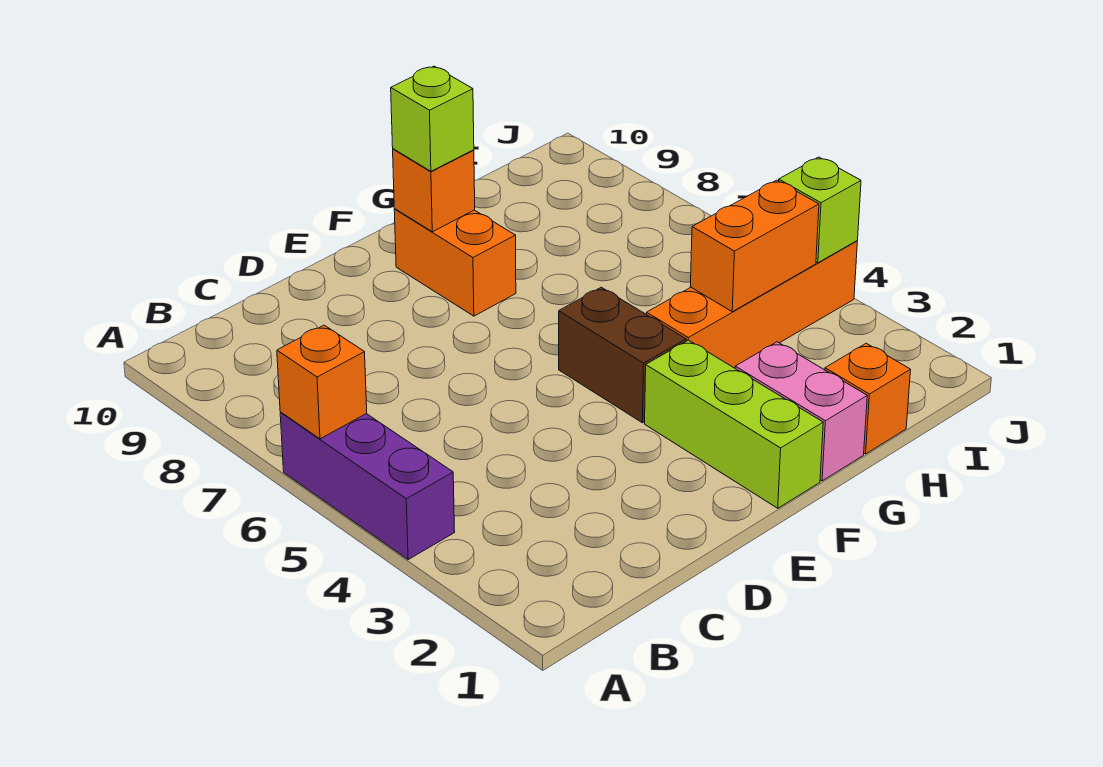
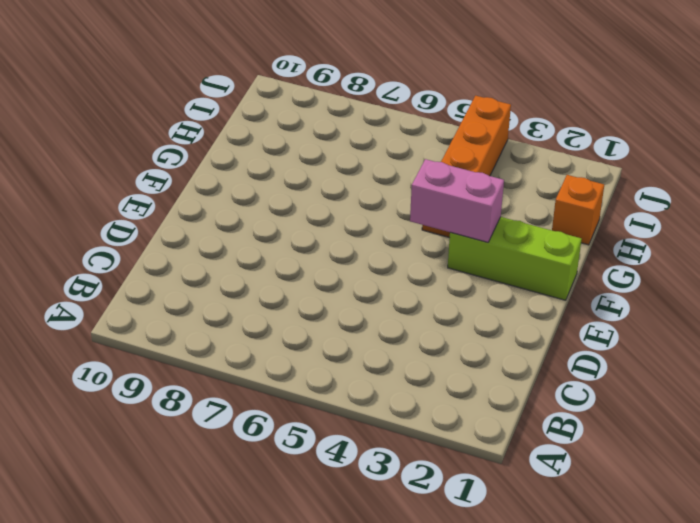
pink brick F3:F4 level 2 -> pink brick G1:G2 level 1
none -> purple brick A4:A6 level 1
none -> brown brick F4:F5 level 1
none -> orange brick F8:F9 level 1

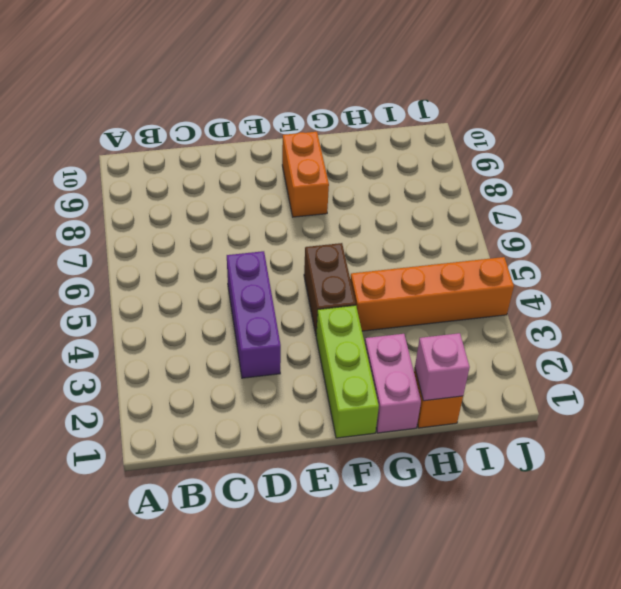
purple brick D3:D5 level 1 -> purple brick A4:A6 level 1
pink brick H1 level 2 -> none
none -> orange brick A6 level 2
none -> orange brick F9 level 2
none -> orange brick H4:I4 level 2

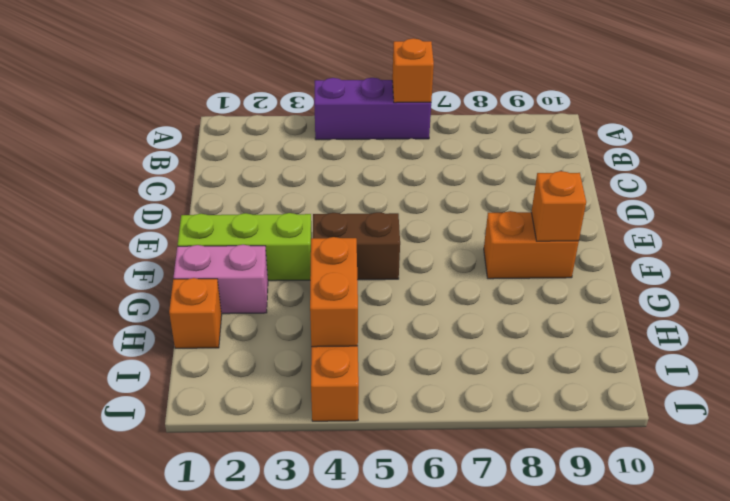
none -> lime brick J4 level 2
none -> lime brick F9 level 3

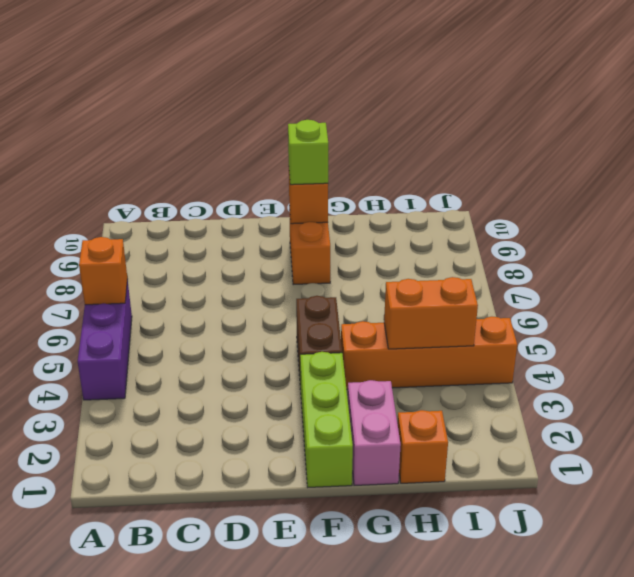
none -> lime brick J4 level 2

